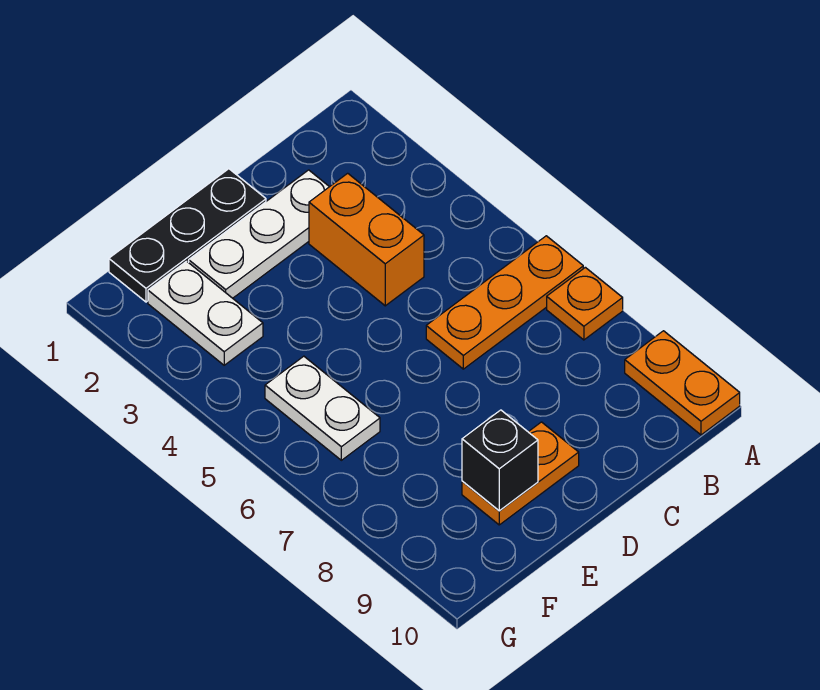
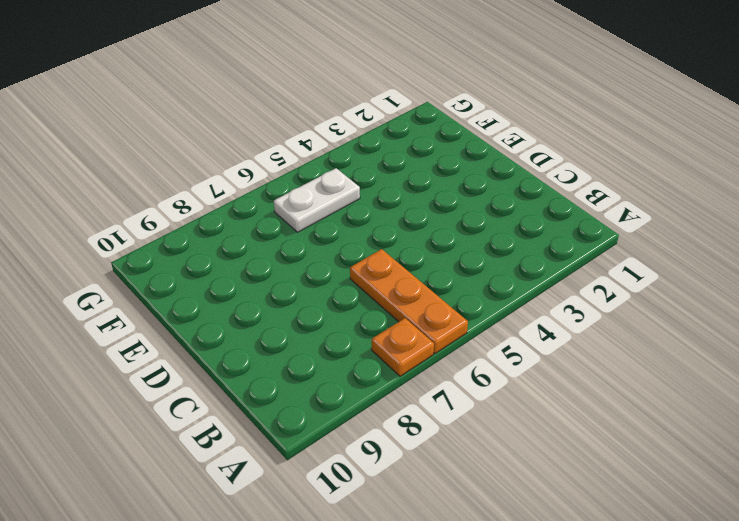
none -> orange plate A9:A10 level 1
none -> white plate C2:E2 level 1

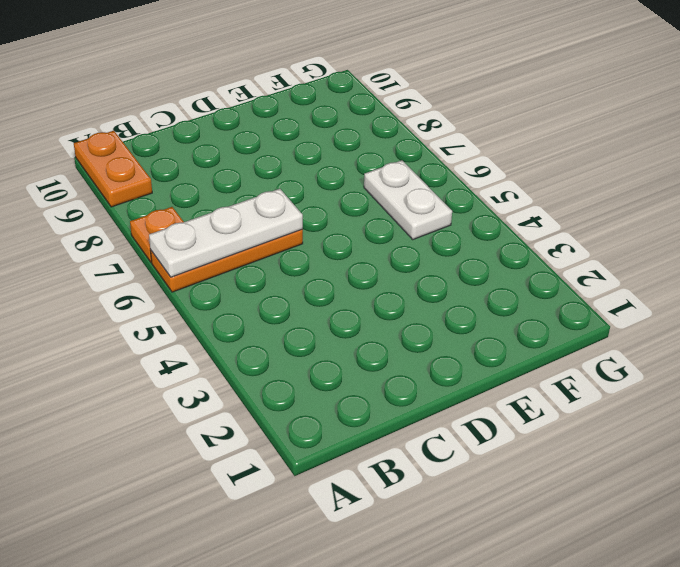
white plate A6:C6 level 2 -> white plate C2:E2 level 1
none -> orange brick C3:C4 level 1
none -> black plate D1:F1 level 1

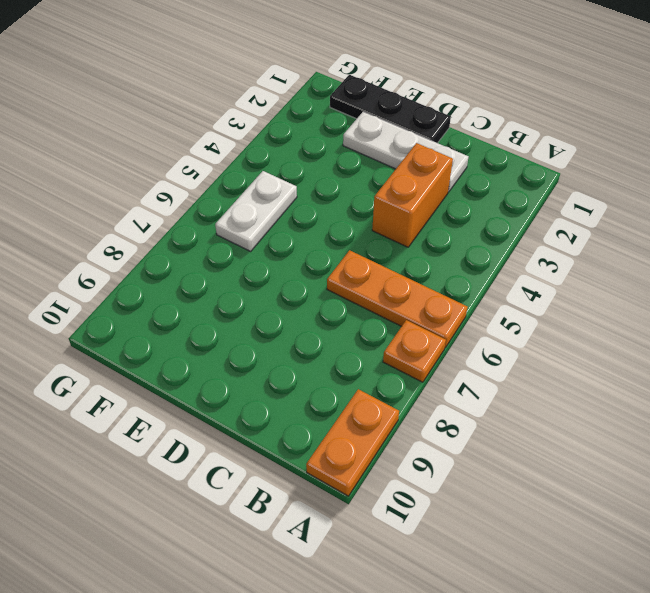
none -> orange plate D9:E9 level 1
none -> white plate F2:F3 level 1

